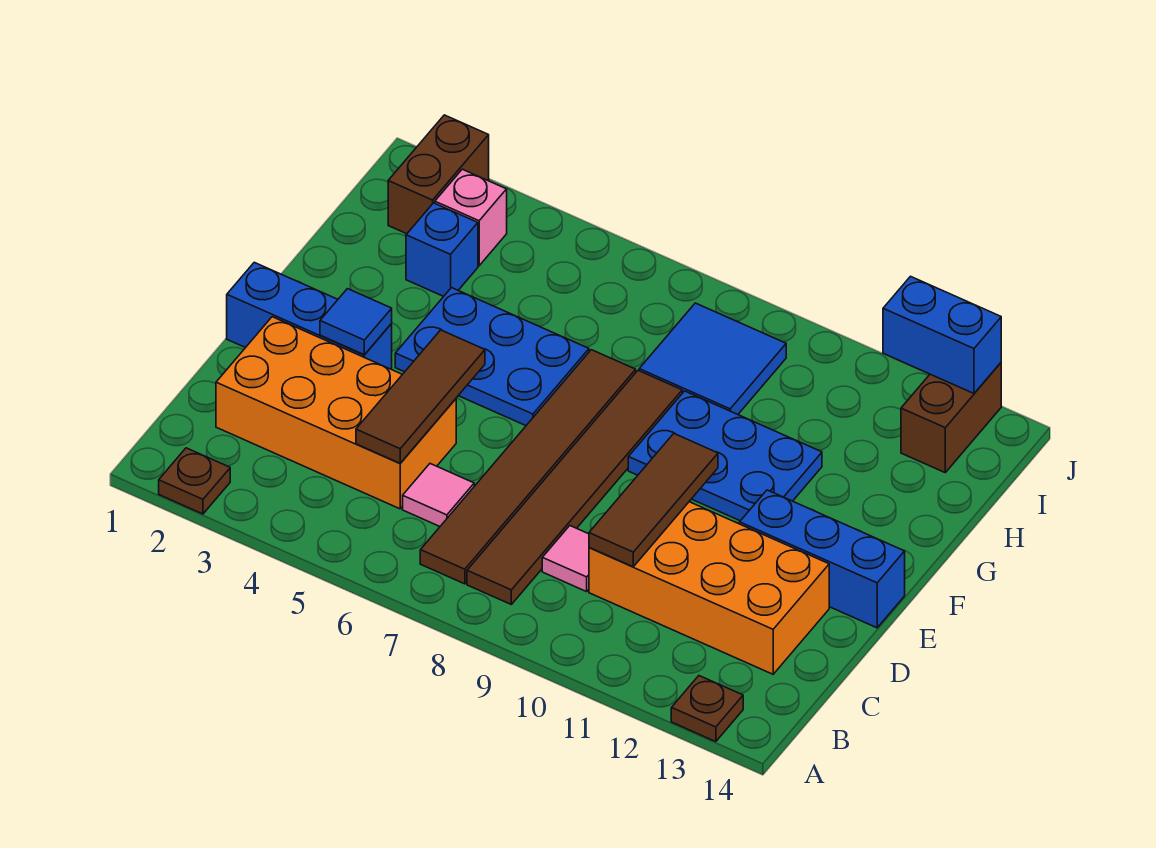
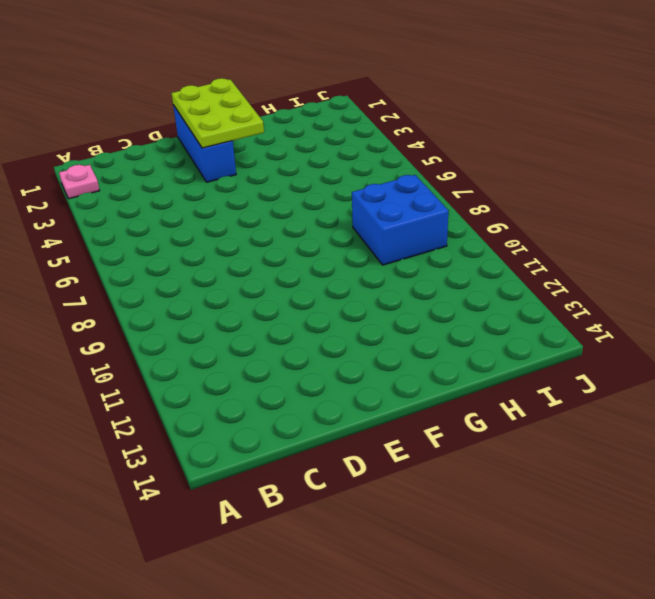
pink plate A2 level 1 -> brown plate A2 level 1
lime plate E1:F3 level 2 -> blue tile E3 level 2
blue brick H8:I9 level 1 -> blue tile H8:I9 level 1
none -> brown plate A13 level 1
none -> brown tile B7:G7 level 1
none -> brown tile B8:G8 level 1

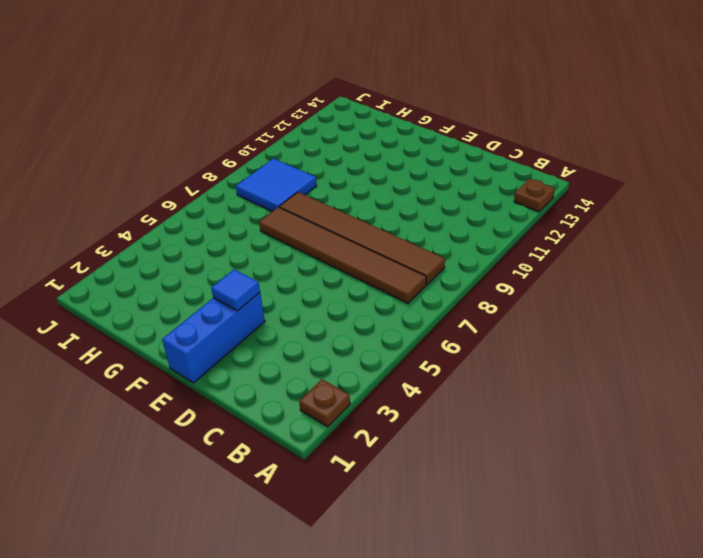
none -> orange brick C2:D5 level 1
none -> pink tile C6 level 1
none -> pink tile C9 level 1

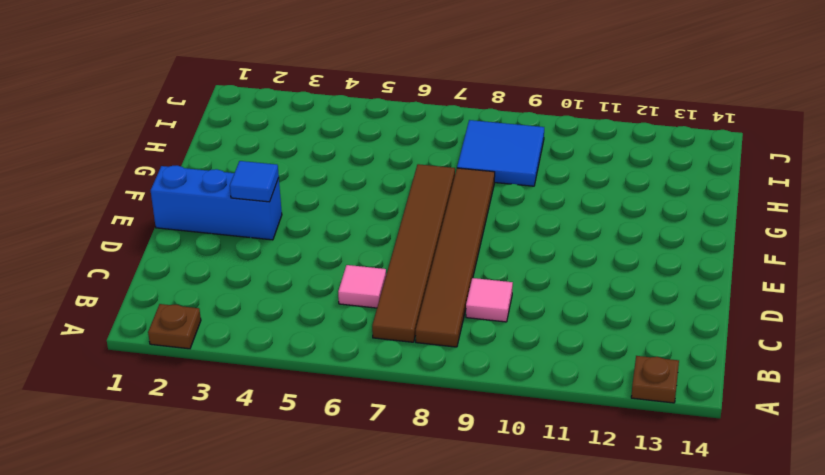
none -> orange brick C2:D5 level 1
none -> orange brick C10:D13 level 1
none -> blue brick E12:E14 level 1

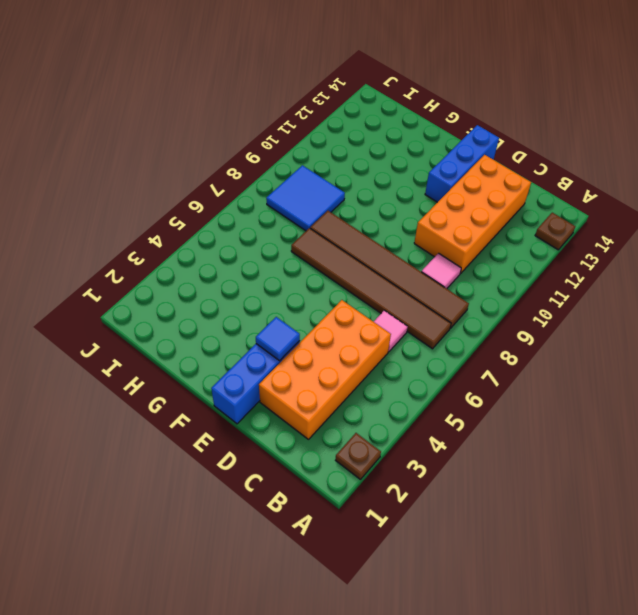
none -> blue plate F4:G6 level 1
none -> blue plate F9:G11 level 1
none -> blue brick H3 level 1

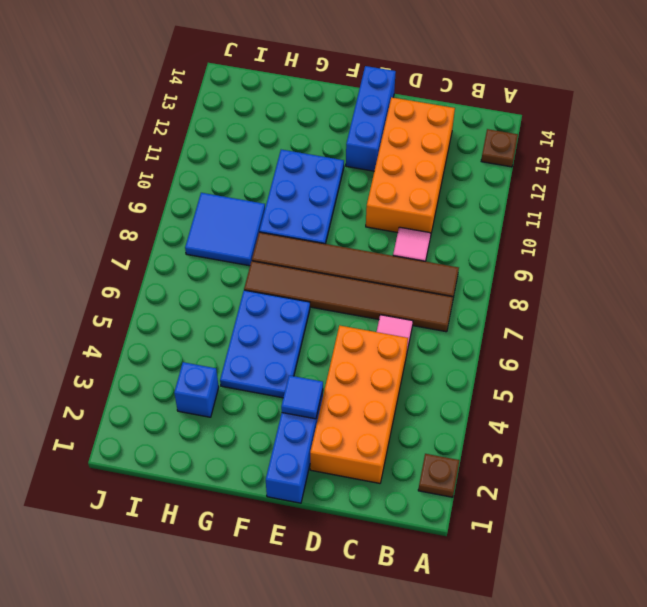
none -> brown brick I2:J2 level 1
none -> pink brick I3 level 1
none -> brown brick I13:J13 level 1

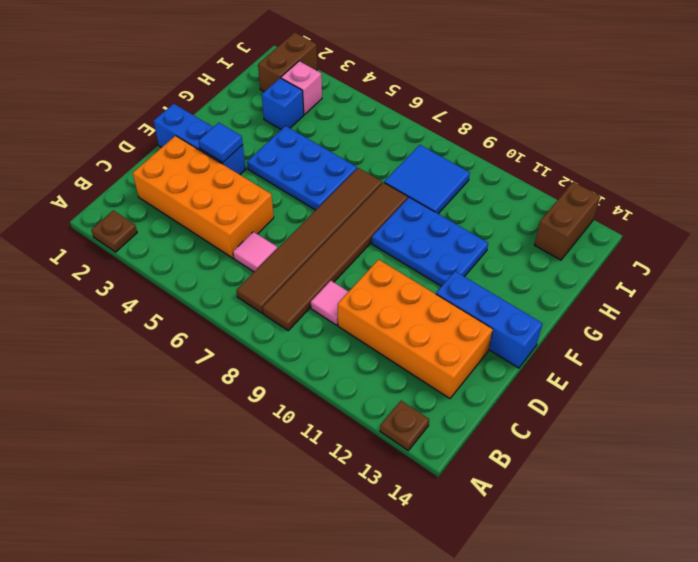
none -> brown tile C5:E5 level 2
none -> brown tile C10:E10 level 2
none -> blue brick J12:J13 level 2

